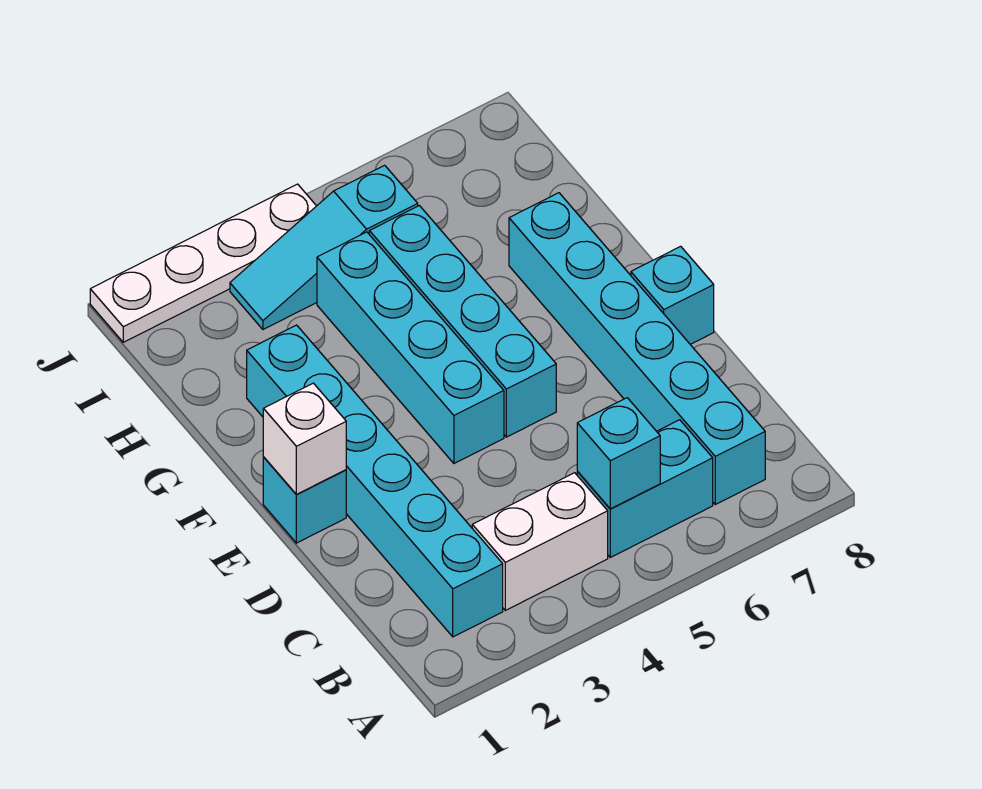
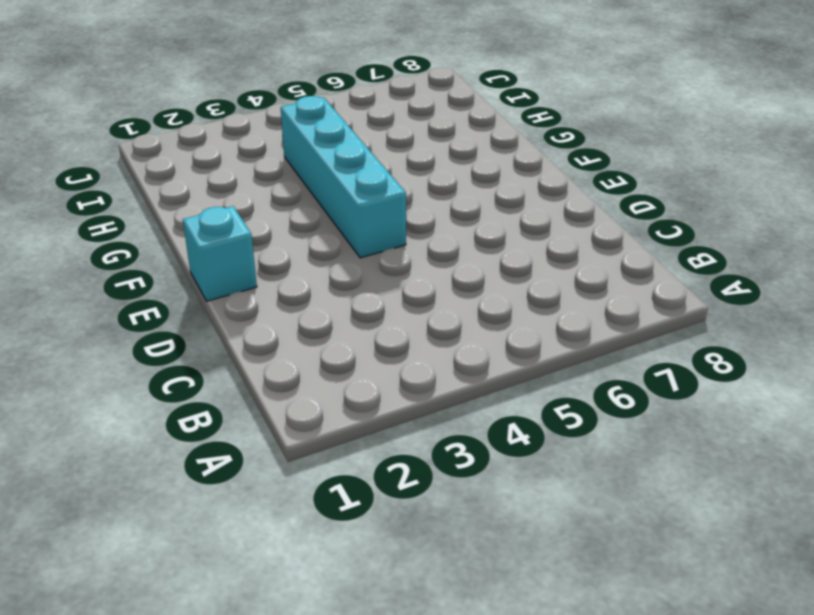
none -> cyan brick B2:G2 level 1
none -> white brick B3:B4 level 1
none -> cyan brick B5:B6 level 1

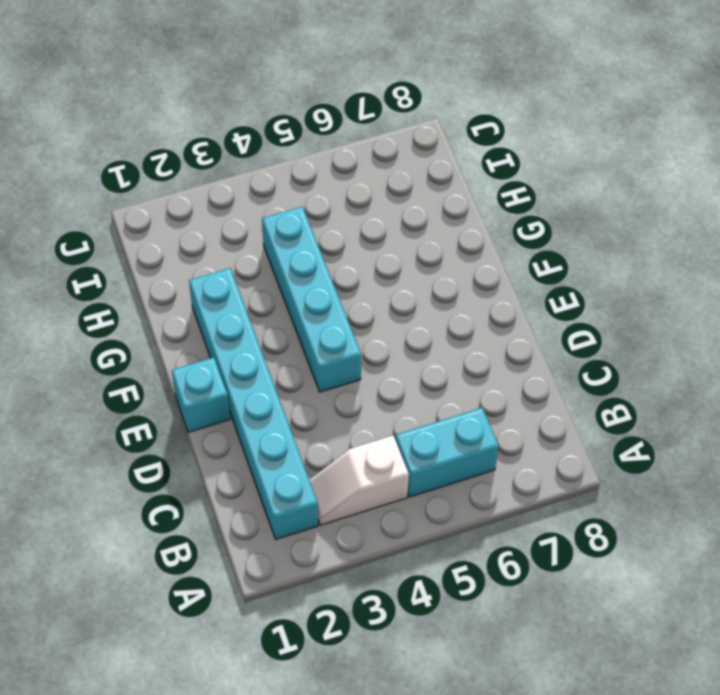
white slope B3:B4 level 1 top 4 -> white brick B3:B4 level 1
none -> cyan brick B7:G7 level 1
none -> cyan brick E5:H5 level 1
none -> cyan brick E8 level 1

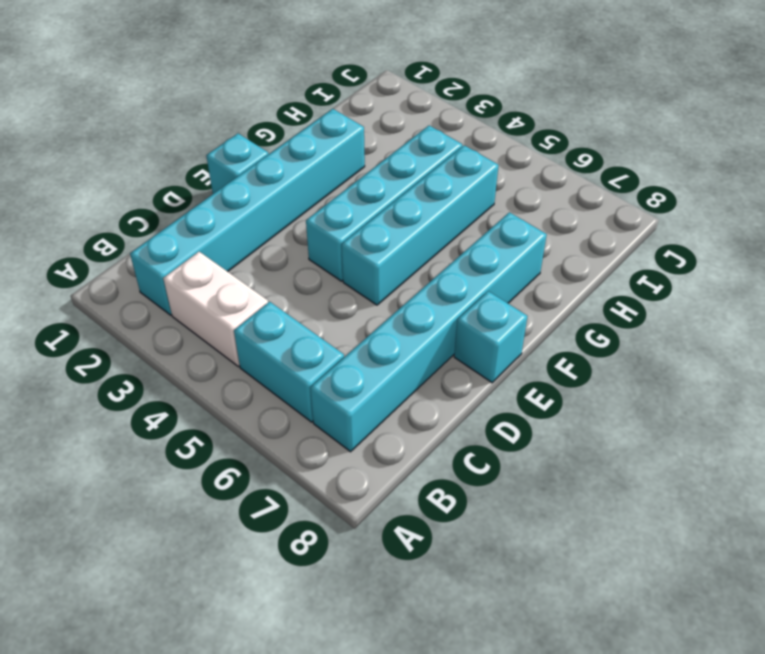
none -> cyan slope I3:I5 level 1 top 5
none -> white plate J1:J4 level 1
none -> cyan brick B5 level 2

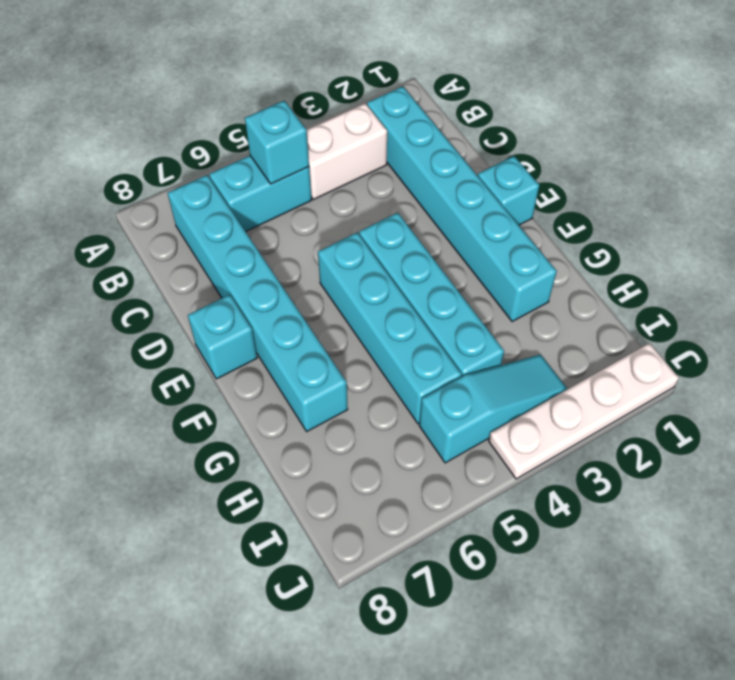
none -> white brick E1 level 2

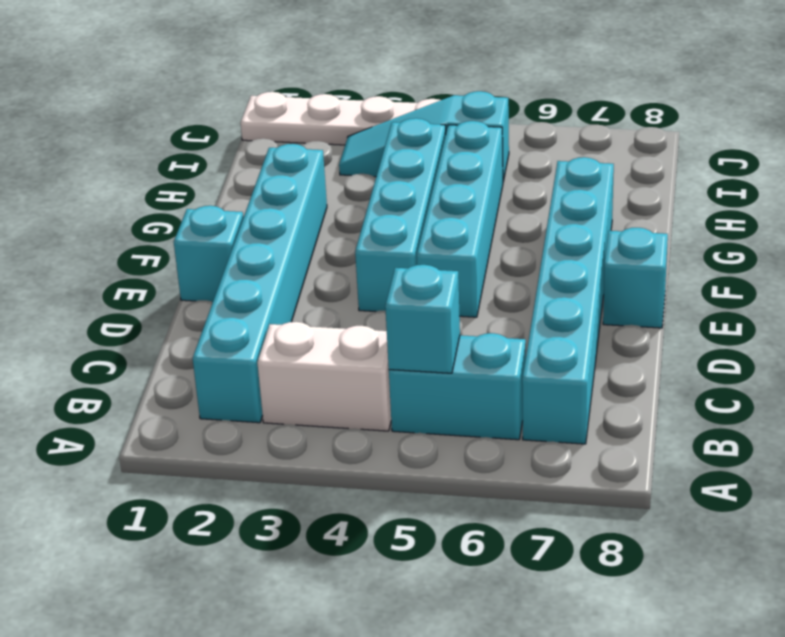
none -> white brick E1 level 2

